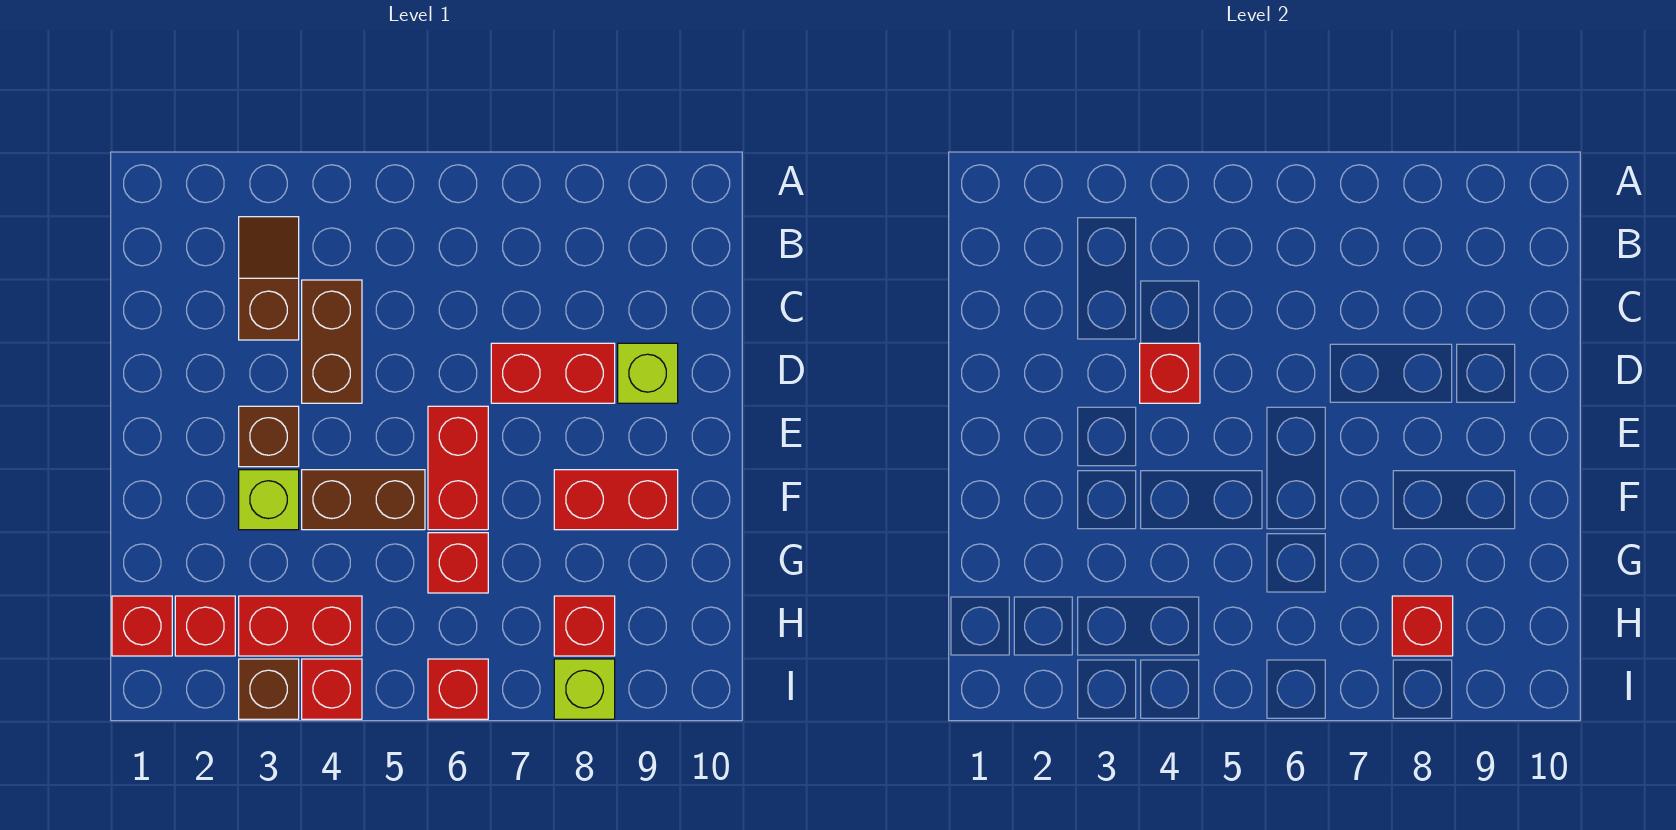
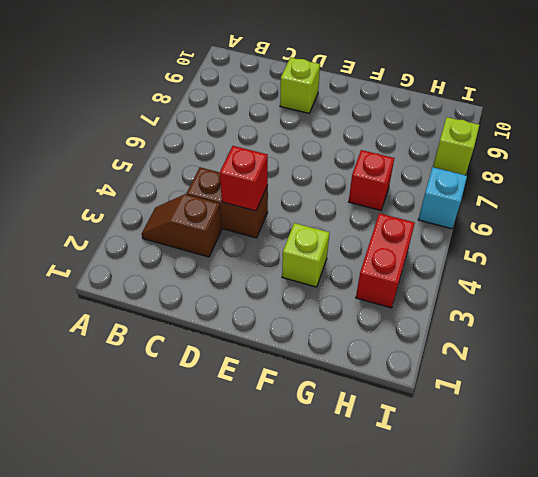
cyan brick I6 level 1 -> red brick I6 level 1
none -> red brick D7:D8 level 1
none -> brown brick E3 level 1
none -> red brick E6:F6 level 1

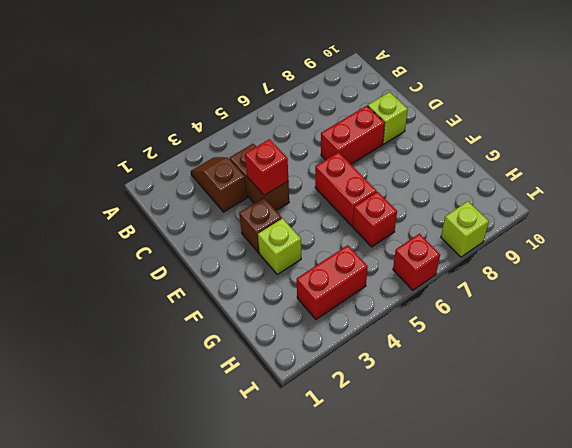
none -> brown brick F4:F5 level 1
none -> red brick F8:F9 level 1
none -> red brick H1 level 1

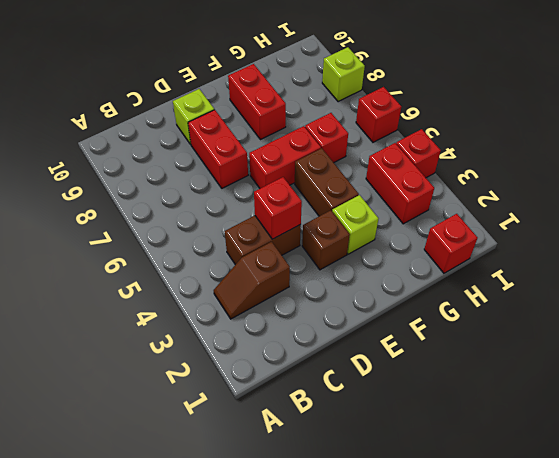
none -> red brick H2 level 1
none -> red brick H8 level 1
none -> brown brick I3 level 1

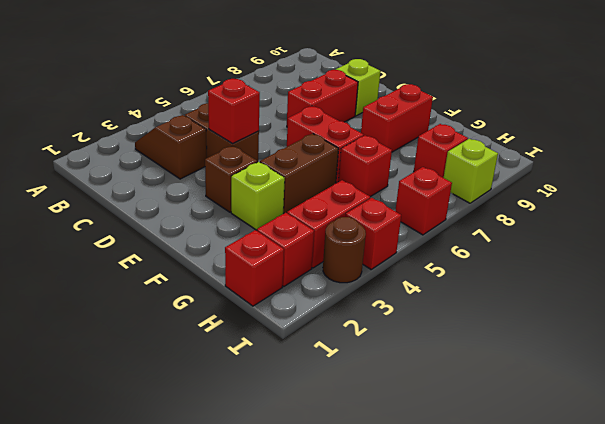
brown round brick I3 level 1 -> brown brick I3 level 1
none -> red brick H8 level 2

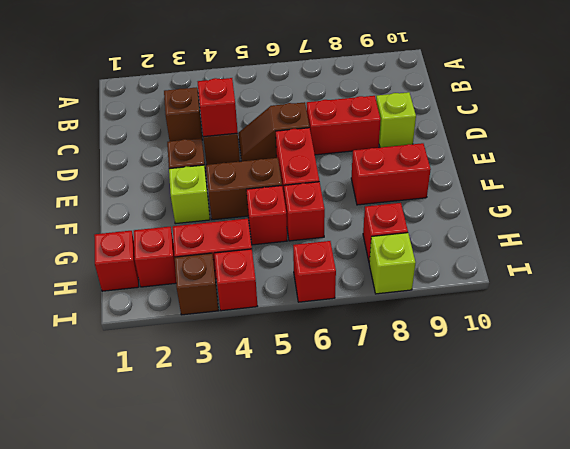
brown slope D5:D6 level 1 top 6 -> none
red brick G5 level 1 -> red brick H8 level 2

